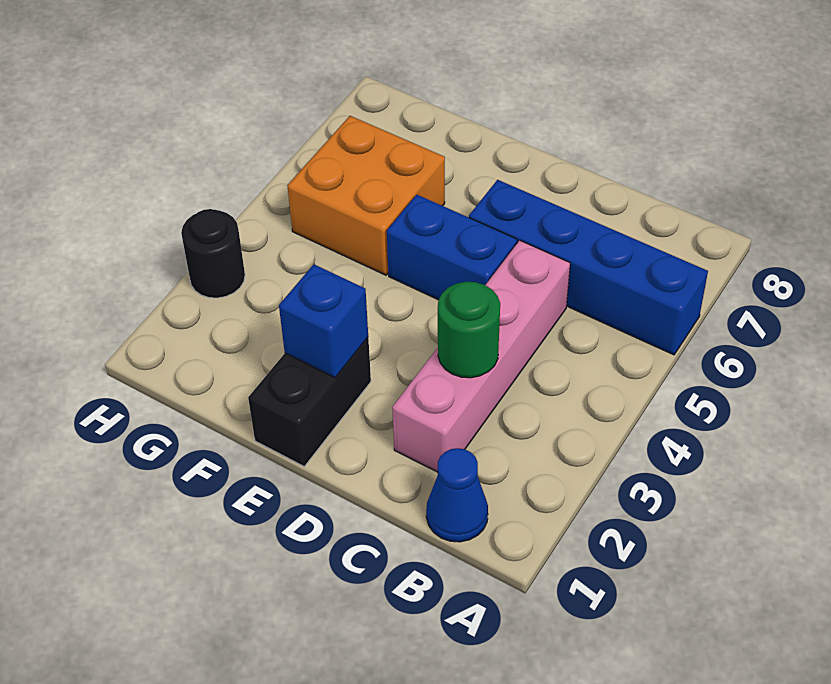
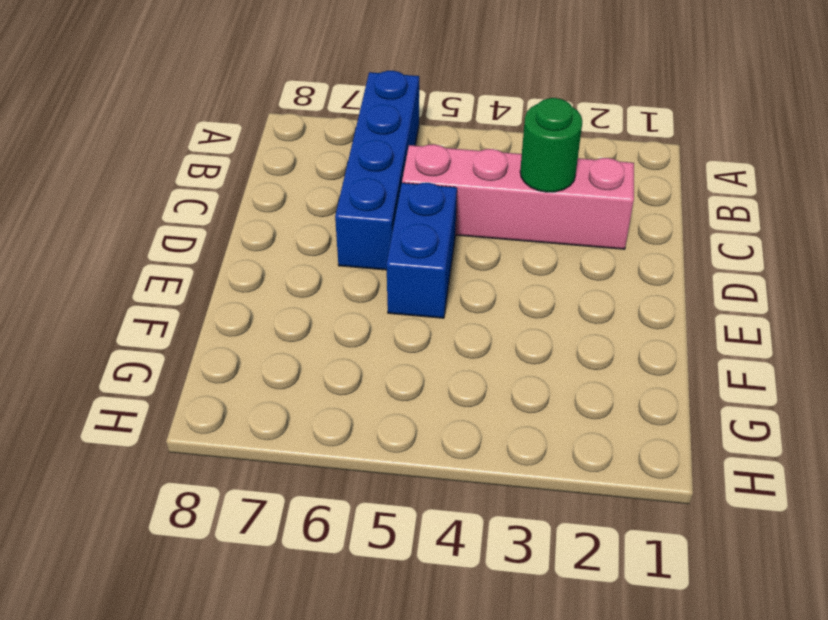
none -> blue cone B1 level 1
none -> black brick E1:E2 level 1

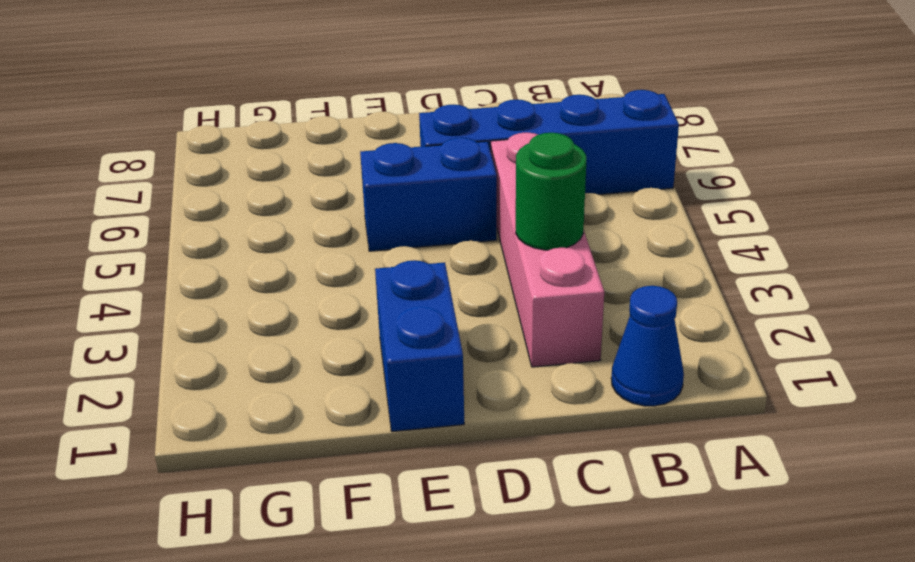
blue brick E1:E2 level 1 -> black brick E1:E2 level 1
none -> orange brick F5:G6 level 1
none -> black round brick H3 level 1

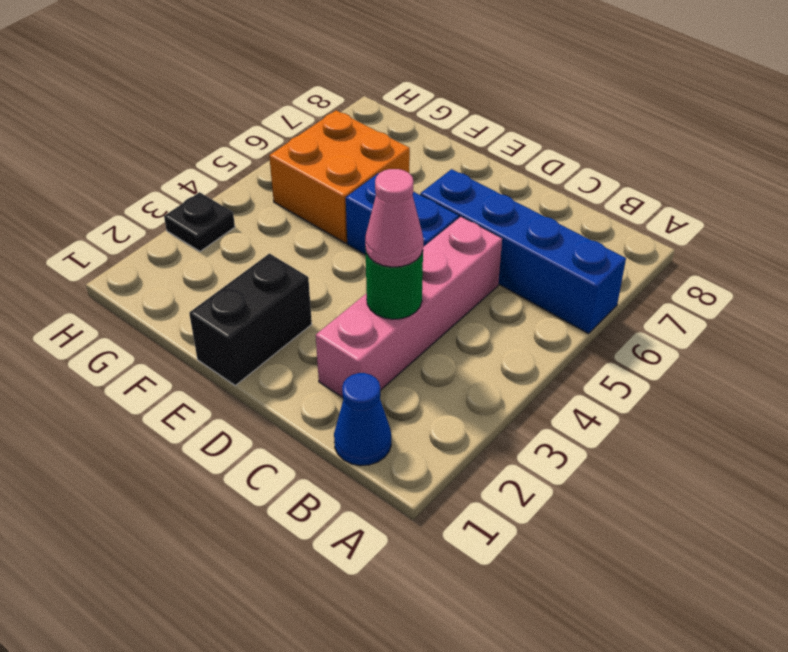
pink cone C3 level 3 -> none
black plate H3 level 1 -> black round brick H3 level 1
none -> blue brick E2 level 2

